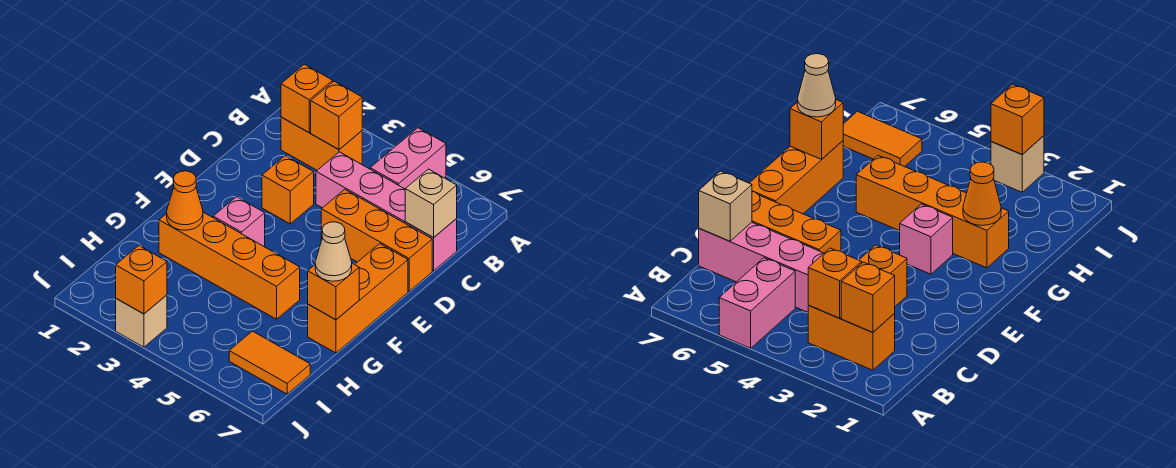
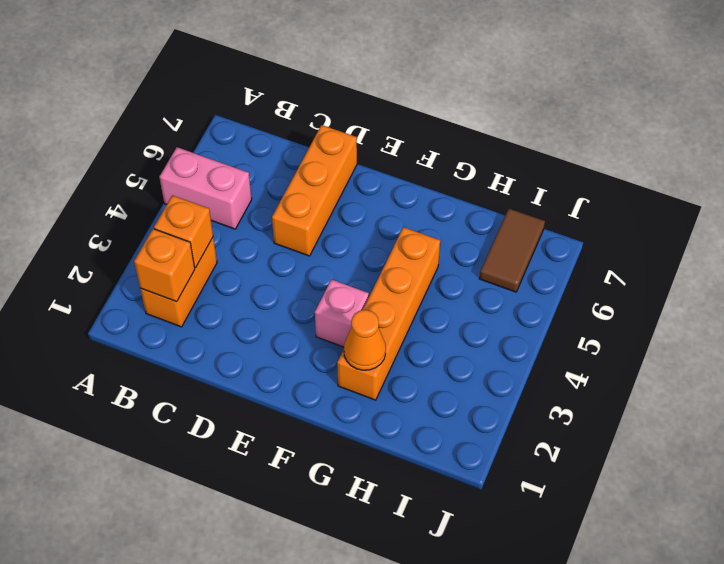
brown tile I6:I7 level 1 -> orange tile I6:I7 level 1
none -> pink brick C4:C7 level 1
none -> orange brick D3 level 1
none -> orange brick E7:G7 level 1

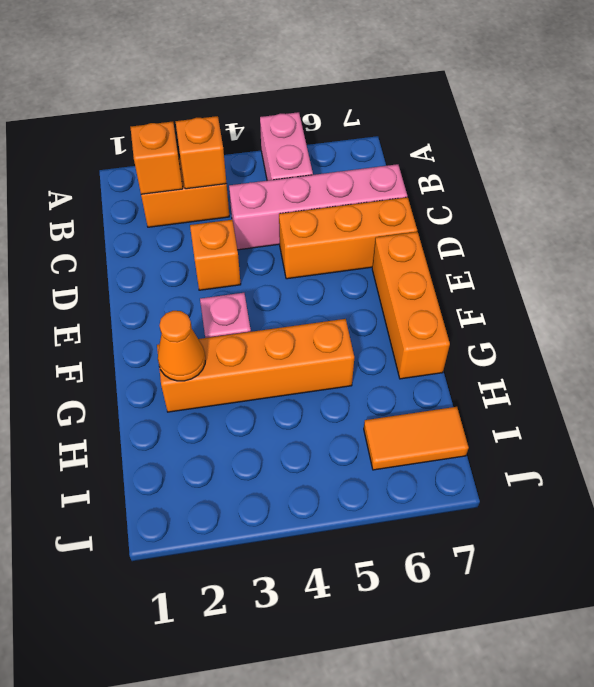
none -> tan brick J3 level 1
none -> tan brick C7 level 2
none -> orange brick G7 level 2

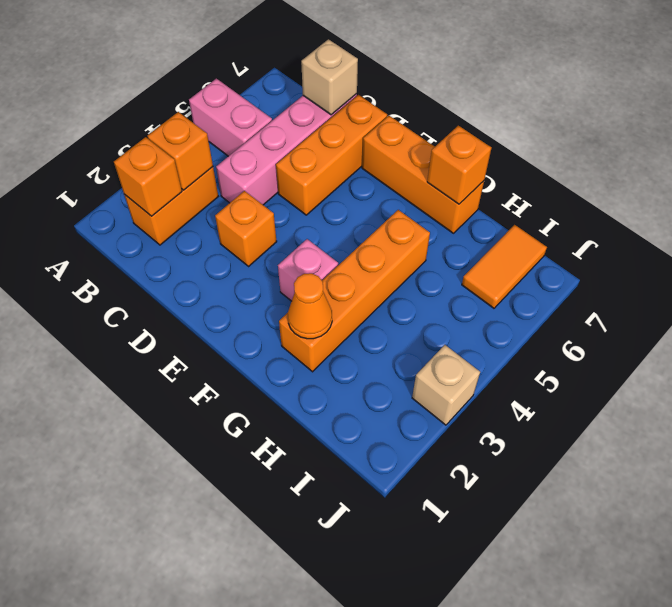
none -> orange brick J3 level 2
none -> tan cone G7 level 3

